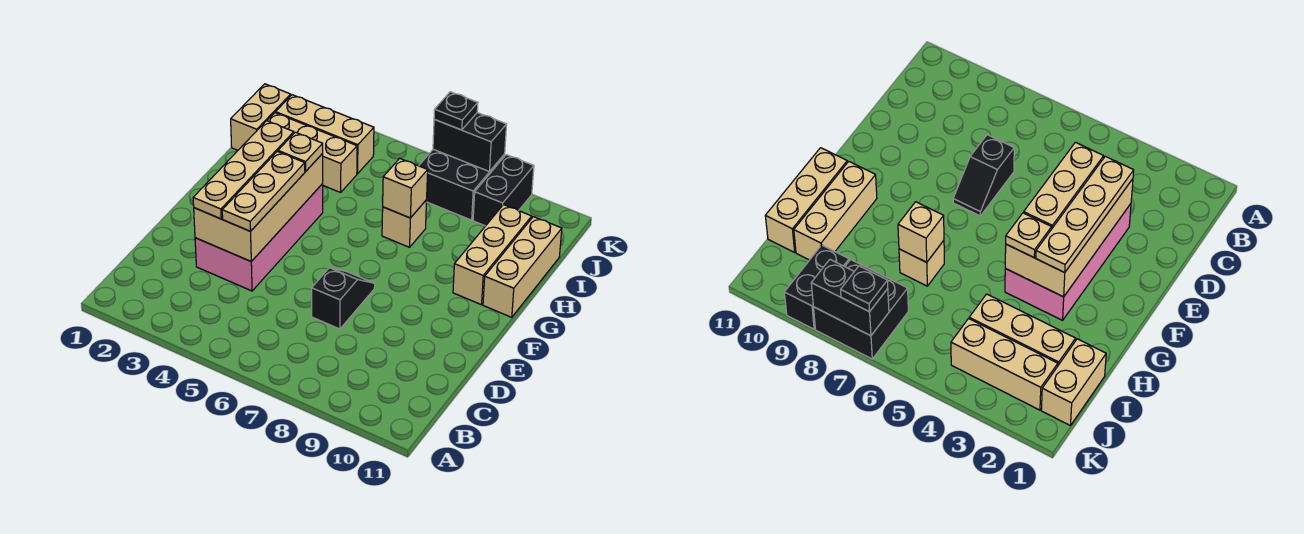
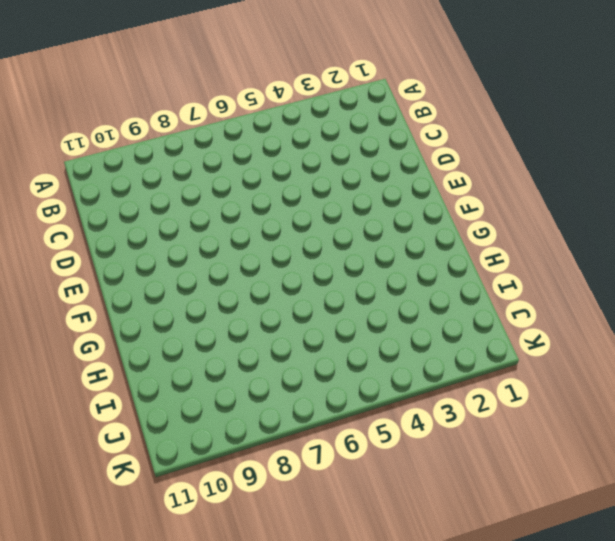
none -> pink brick D3:G4 level 1
none -> black slope D7:E7 level 1 top D
none -> tan brick G10:I10 level 1

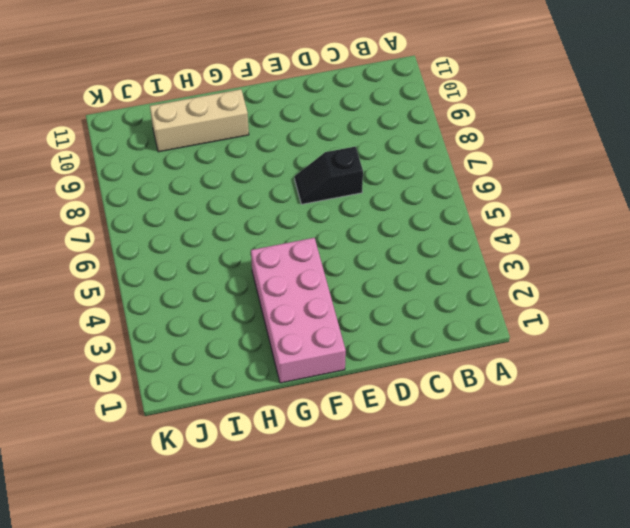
pink brick F1:G4 level 1 -> pink brick D3:G4 level 1
none -> tan brick G11:I11 level 1
none -> tan brick H7 level 1
none -> tan brick I1:J1 level 1

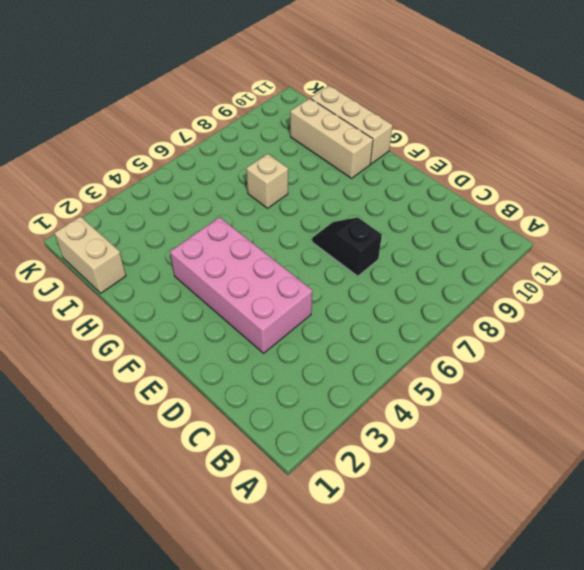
none -> tan brick I2:I4 level 1
none -> tan brick J2:J4 level 1
none -> black brick J7:K8 level 1

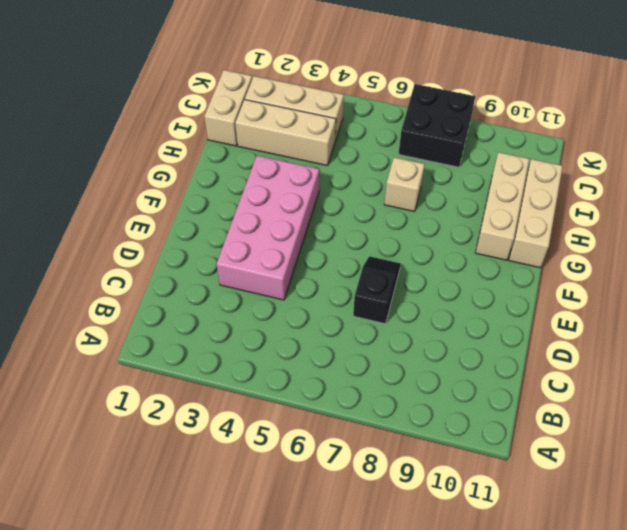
none -> black brick J9:K9 level 1
none -> tan brick D3:G4 level 2
none -> tan brick H7 level 2

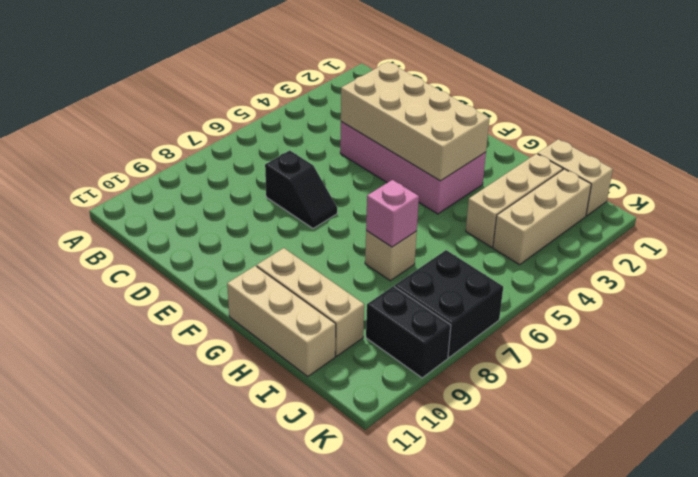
pink brick H7 level 2 -> tan brick H7 level 2
none -> black brick K7:K8 level 2
none -> tan plate D3:G3 level 3
none -> tan plate D4:F4 level 3

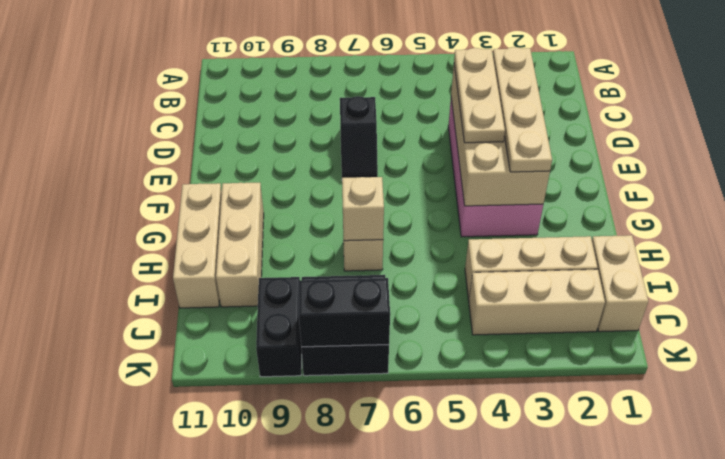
none -> tan plate G4 level 3
none -> black plate K7 level 3

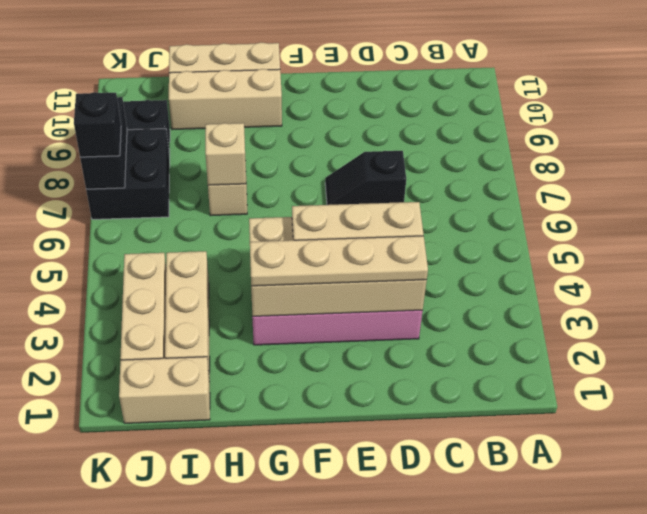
black brick K7 level 3 -> black plate K7 level 3
none -> tan plate G4 level 3

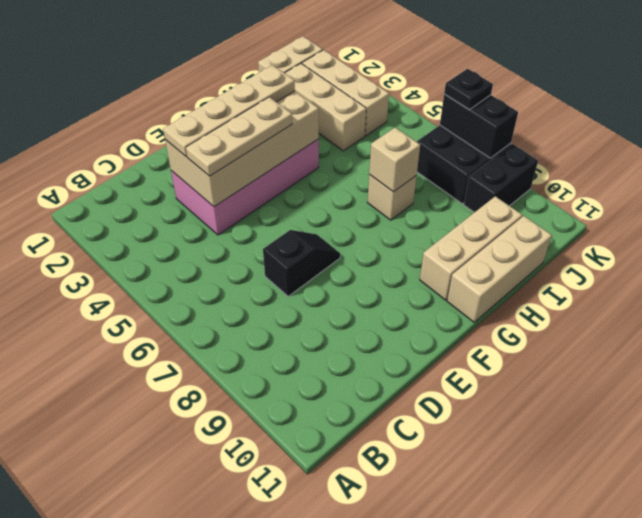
none -> tan plate G4 level 3

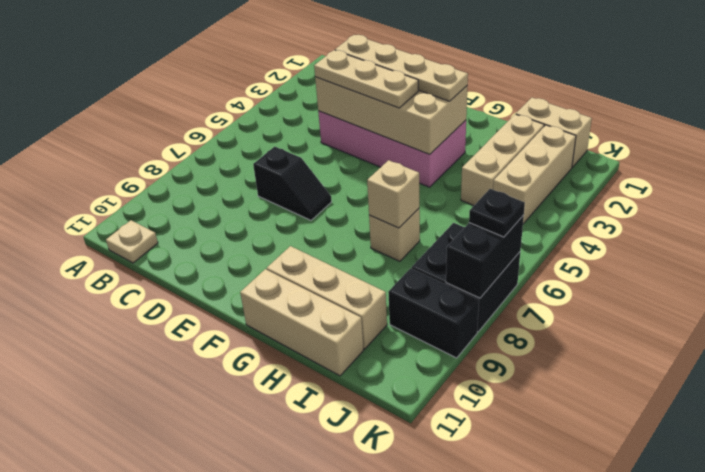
tan plate B11 level 1 -> tan plate G4 level 3

